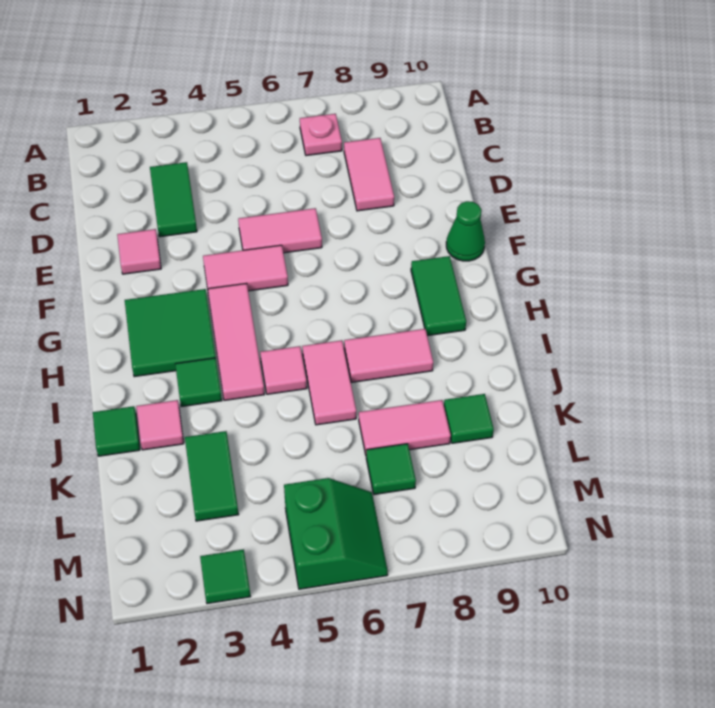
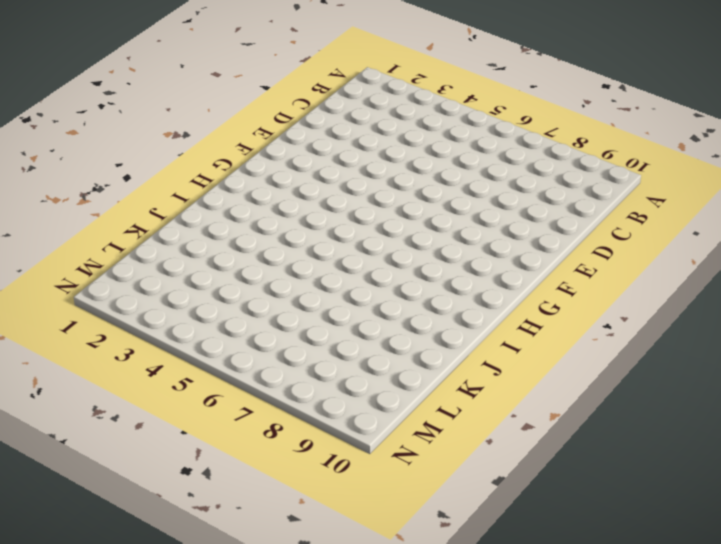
none -> pink plate B7 level 1
none -> green tile C3:D3 level 1
none -> pink tile C8:D8 level 1

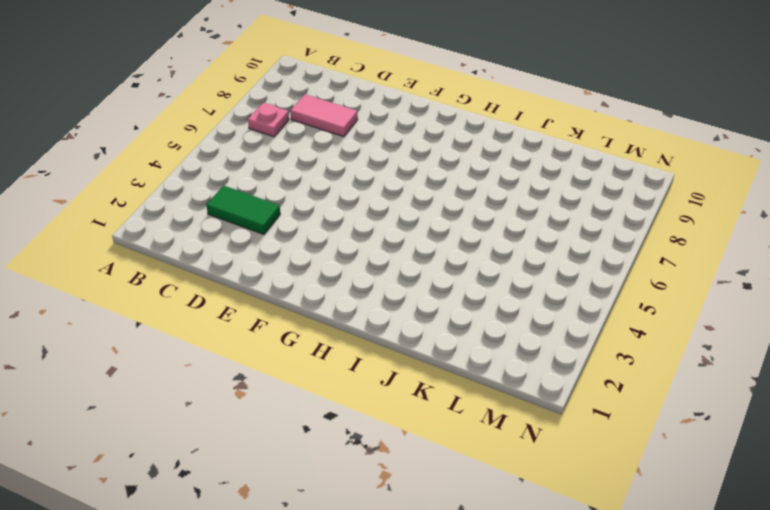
none -> pink tile E2 level 1
none -> pink tile E5:E6 level 1
none -> pink tile F4:F5 level 1

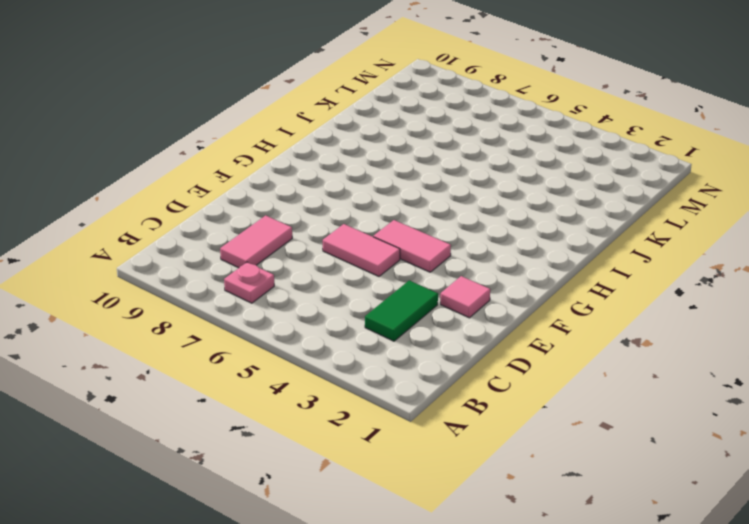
none -> green cone F10 level 1
none -> green tile G2:H3 level 1
none -> pink tile G4:I4 level 1

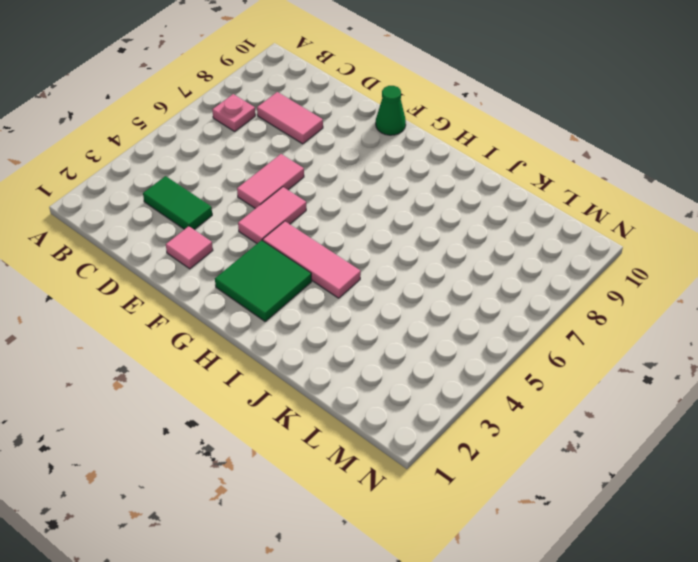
none -> green tile G9:H9 level 1
none -> green tile I3 level 1
none -> pink tile I5 level 1

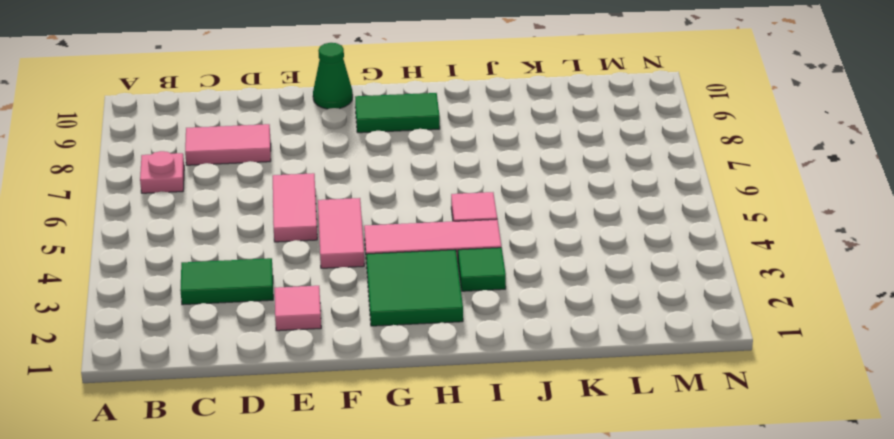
none -> pink tile I6:J6 level 1
none -> pink tile I7:I8 level 1
none -> green tile J1 level 1

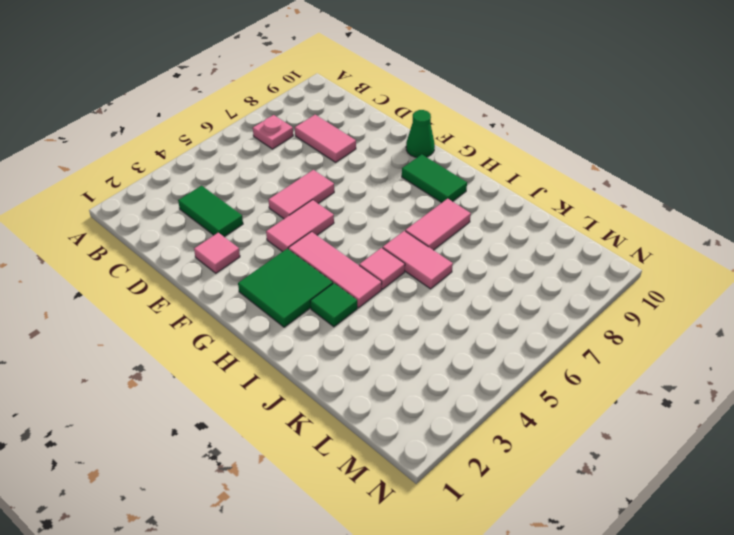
none -> green tile J1 level 1
none -> pink tile J2 level 1
none -> green tile K3:L3 level 1

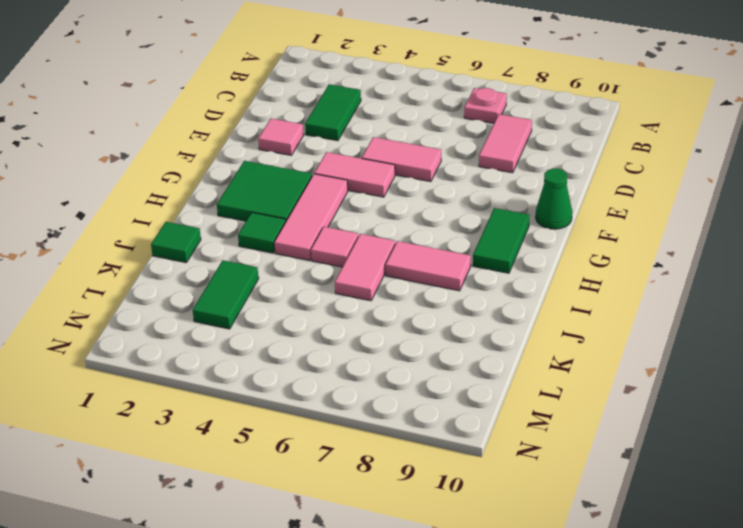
none -> pink tile J2 level 1
none -> pink tile K7:K8 level 1
none -> green tile K9 level 1

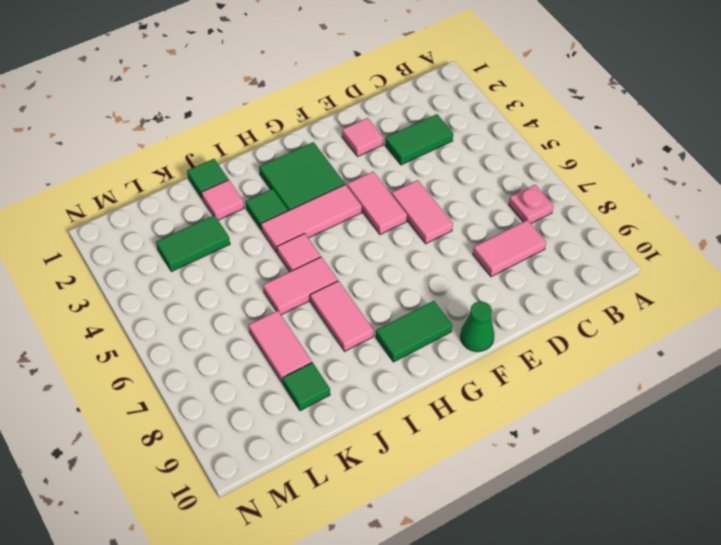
none -> green tile L7 level 1
none -> green slope M5:N6 level 1 top 5
none -> green tile N3 level 1

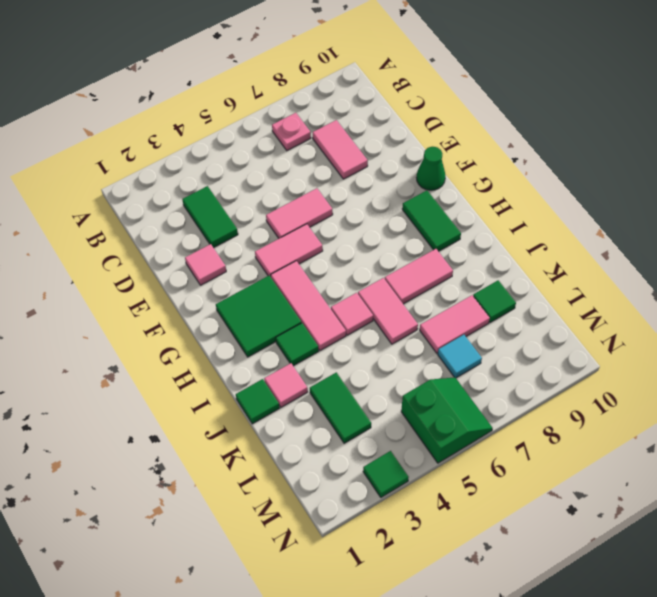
cyan tile L7 level 1 -> green tile L7 level 1

